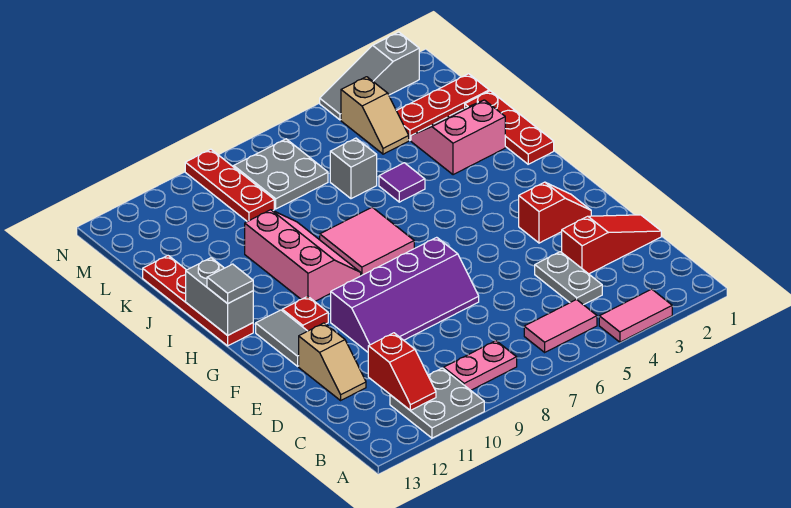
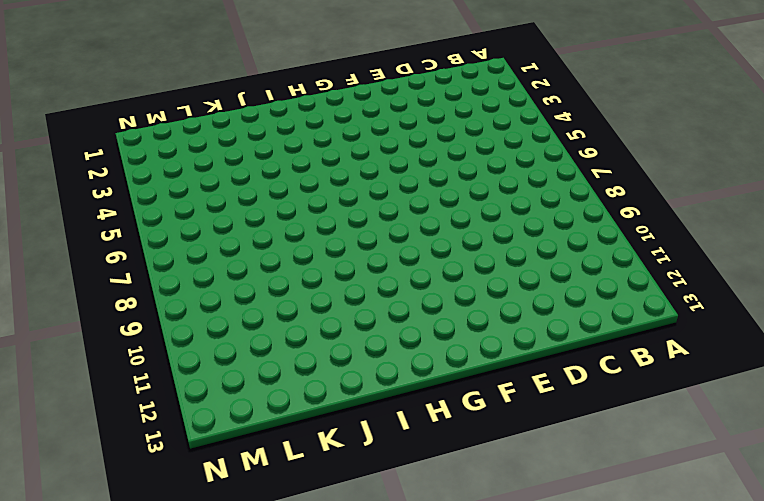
none -> pink tile A3:A4 level 1
none -> grey plate A10:B11 level 1
none -> pink tile B5:B6 level 1

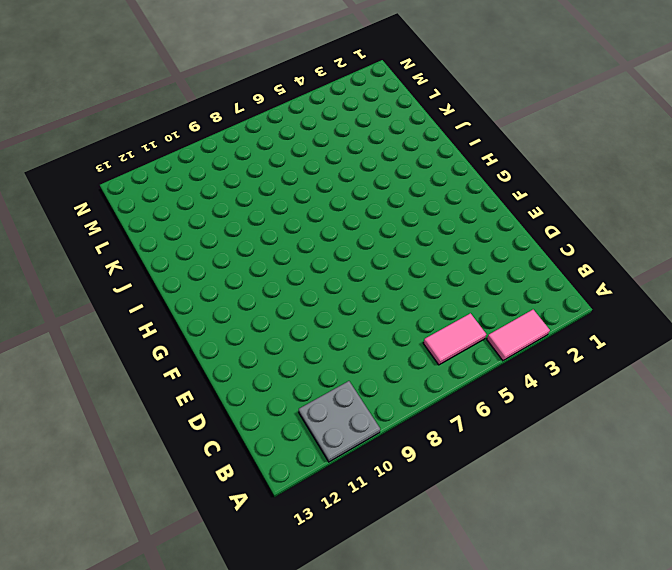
none -> pink plate B8:B9 level 1
none -> grey plate C4:D4 level 1
none -> red slope D1:D3 level 1 top 3

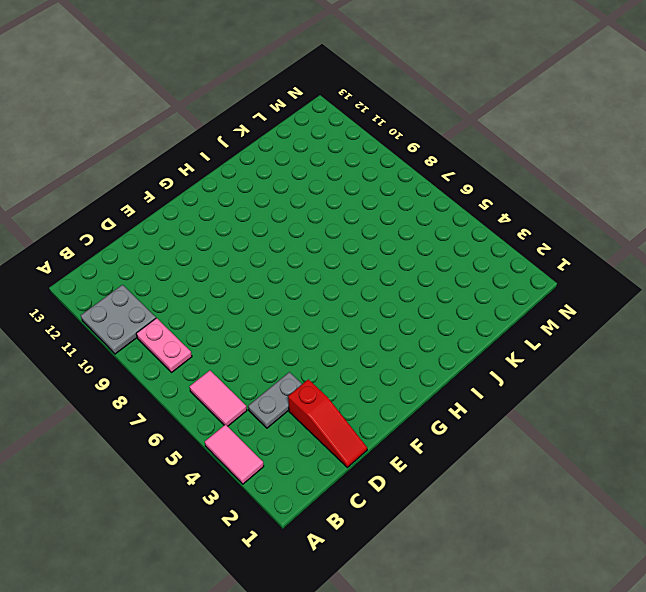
none -> tan slope D12:E12 level 1 top E
none -> purple slope E7:F10 level 1 top F
none -> red slope F2:F3 level 1 top 3

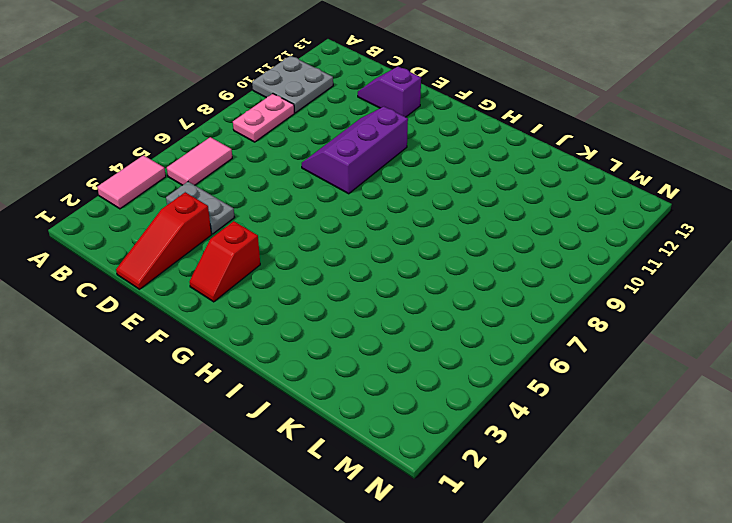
purple slope D12:E12 level 1 top E -> tan slope D12:E12 level 1 top E
purple slope E8:F10 level 1 top F -> purple slope E7:F10 level 1 top F
none -> grey tile F12:G12 level 1
none -> red plate G11 level 1
none -> pink tile H7:I8 level 1

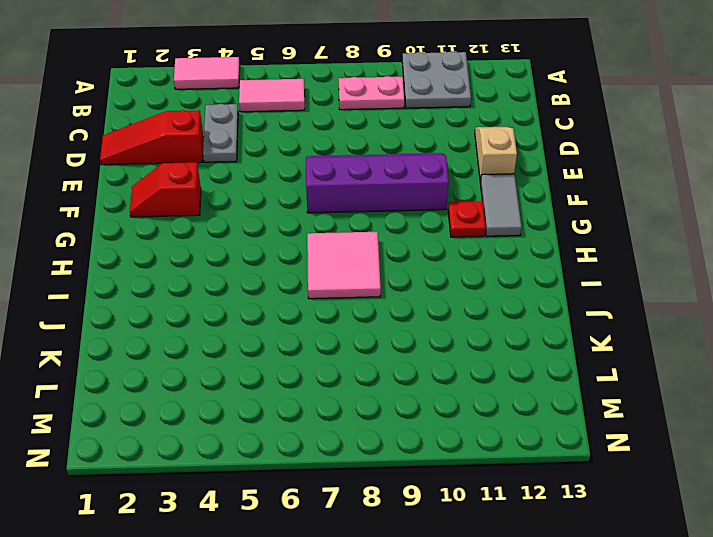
none -> pink slope H9:J10 level 1 top 10
none -> red plate H13:K13 level 1
none -> red plate I1:K1 level 1

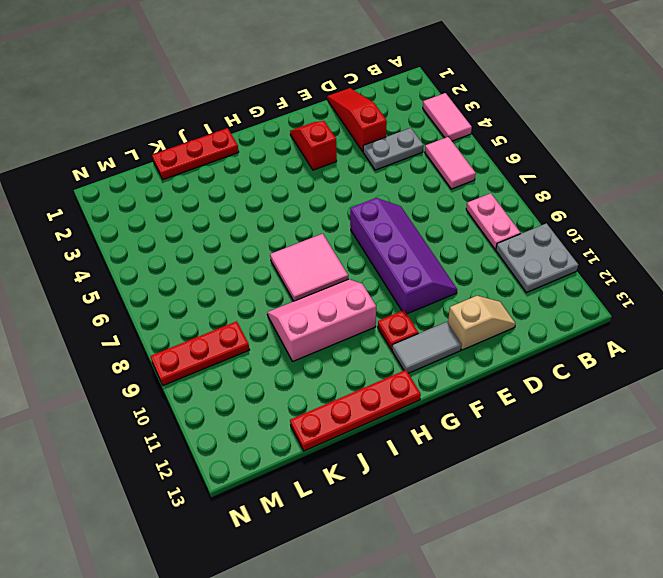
none -> pink slope J2:K3 level 1 top J
none -> purple tile J5 level 1
none -> grey brick K6 level 1

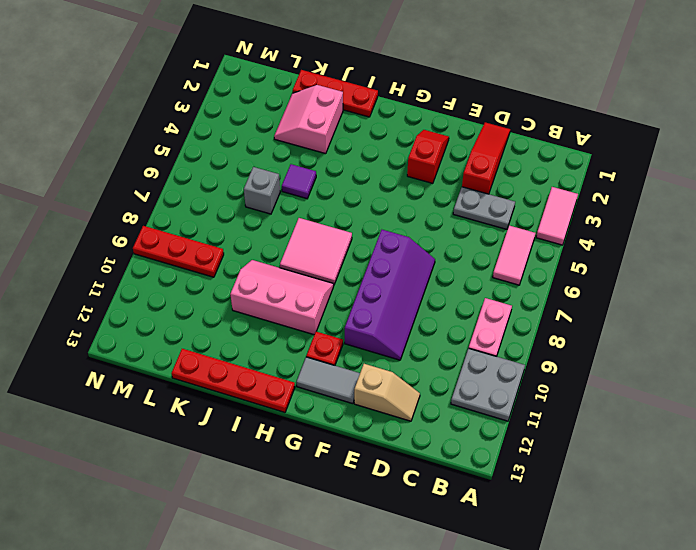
none -> red plate L1:L3 level 1
none -> tan slope L4:M4 level 1 top M
none -> grey plate L7:M8 level 1

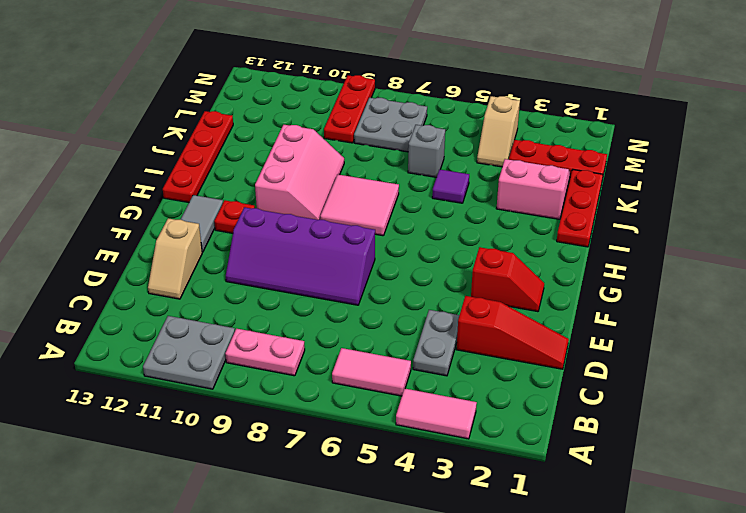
none -> grey slope N2:N4 level 1 top 2
none -> red slope B11:C11 level 2 top C
none -> grey brick H13:I13 level 2

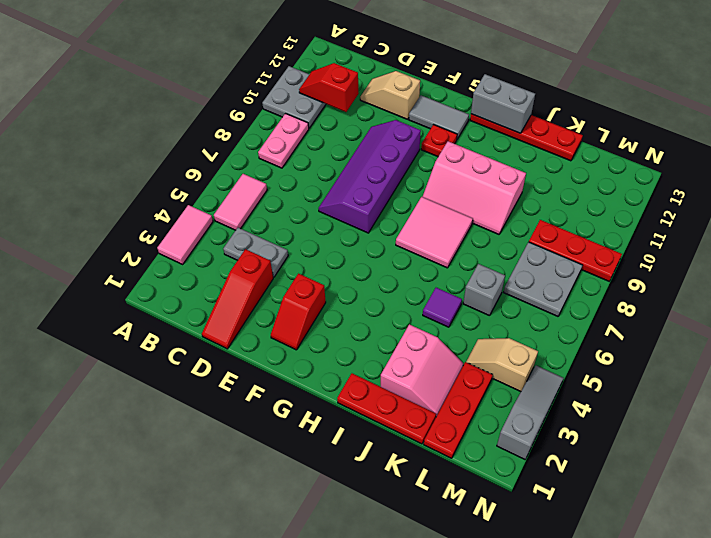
none -> grey tile H13 level 3

